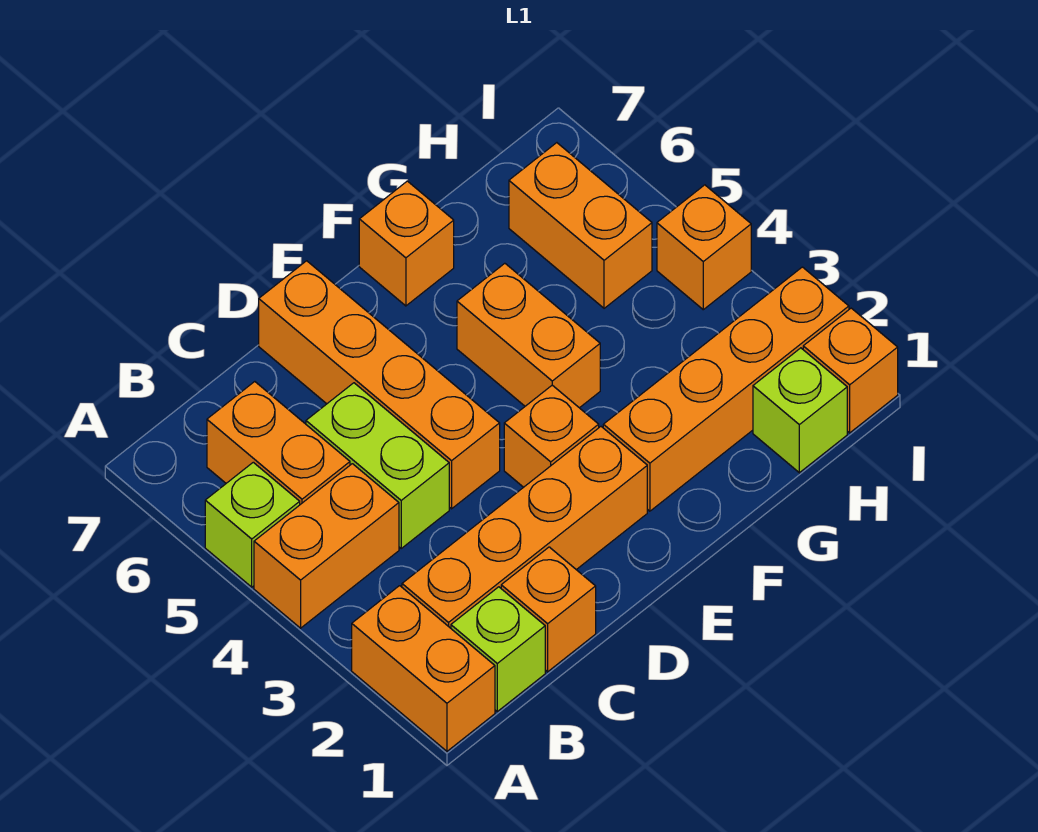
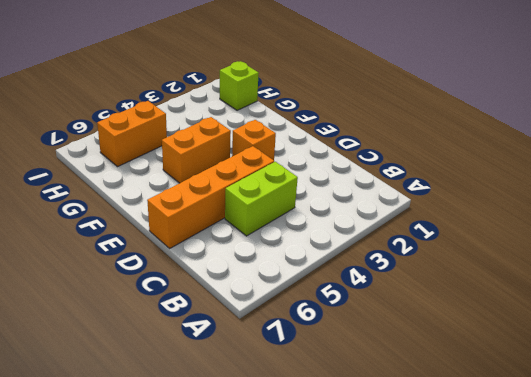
none -> orange brick A1:A2 level 1
none -> orange brick A4:B4 level 1
none -> lime brick A5 level 1

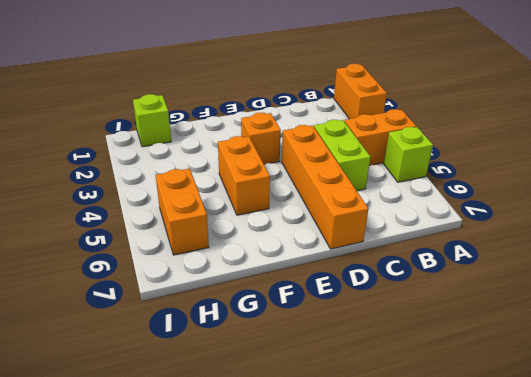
none -> lime brick B1 level 1
none -> orange brick B2:E2 level 1
none -> orange brick B5:B6 level 1

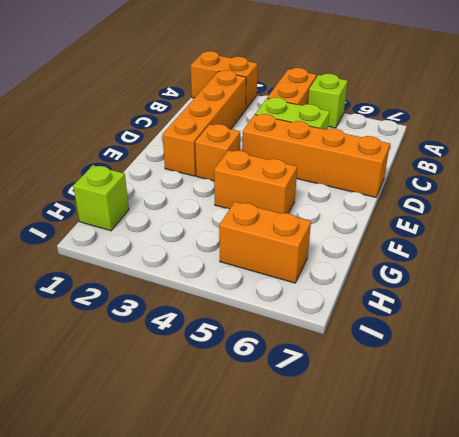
none -> lime brick B1 level 1
none -> orange brick B5:B6 level 1
none -> orange brick C1 level 1

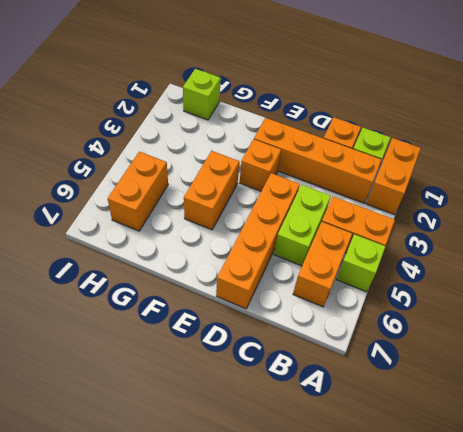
none -> orange brick F2:I2 level 1
none -> orange brick F7 level 1
none -> orange brick I1 level 1

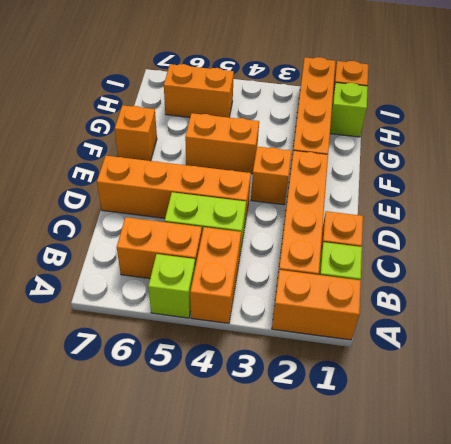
none -> orange brick I4 level 1

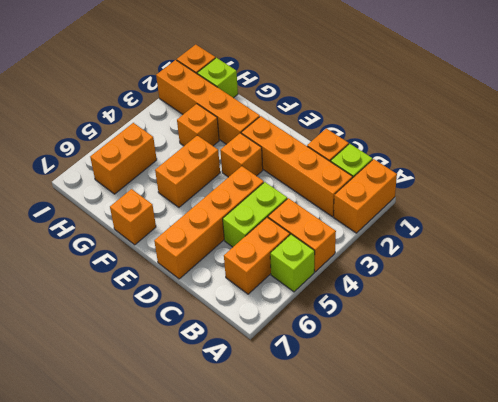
orange brick G3 level 1 -> orange brick I4 level 1

